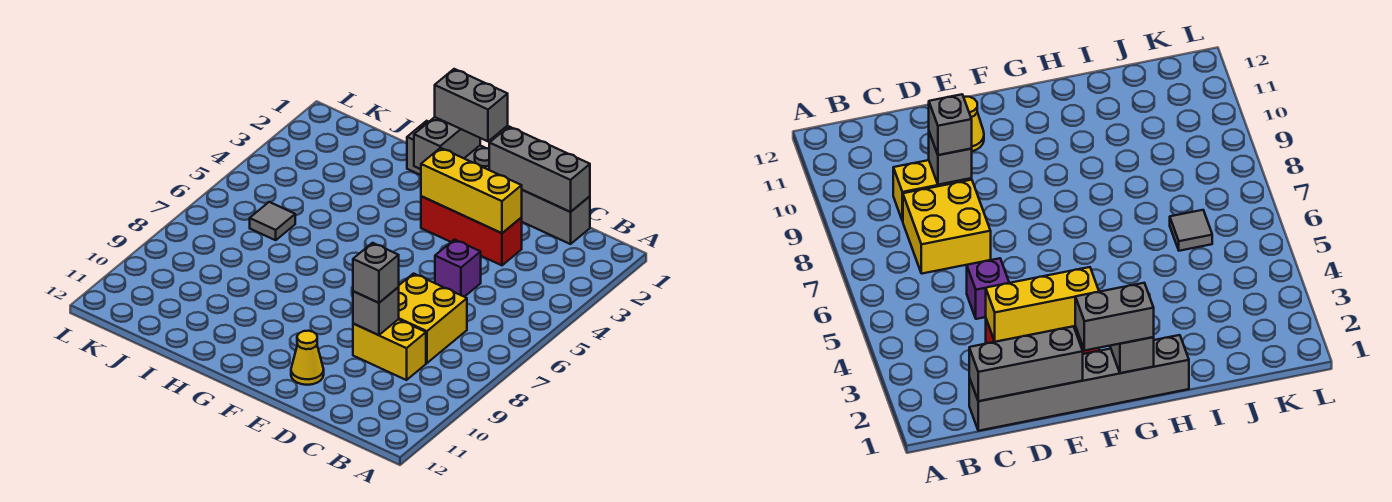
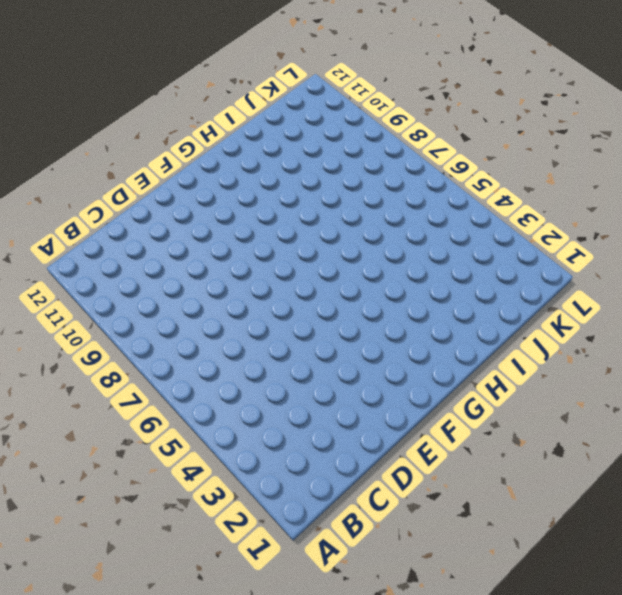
none -> grey brick C1:H1 level 1
none -> yellow brick C7:D8 level 1
none -> yellow brick C9:D9 level 1

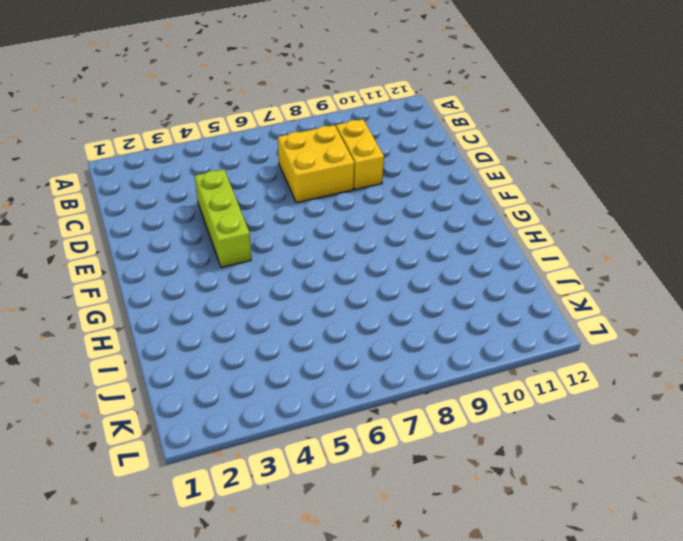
lime brick D4:F4 level 1 -> none
none -> grey brick C1:H1 level 1
none -> red brick D3:F3 level 1
none -> purple brick D5 level 1

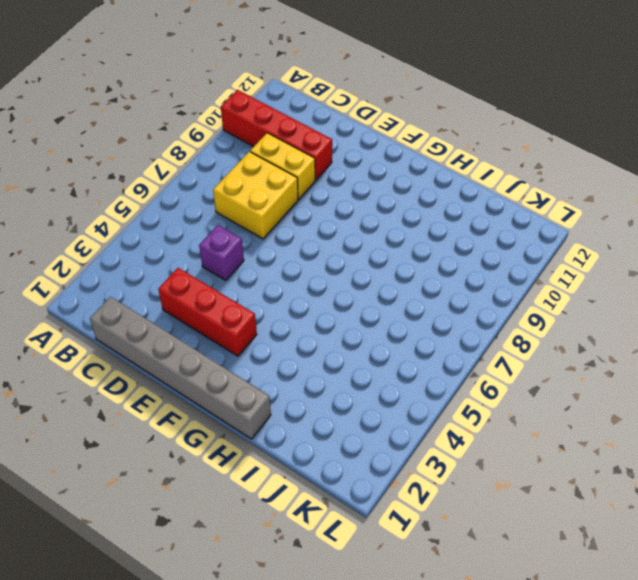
red brick A10:D10 level 1 -> none
none -> yellow cone E11 level 1
none -> grey tile J6 level 1
none -> grey brick C1:E1 level 2

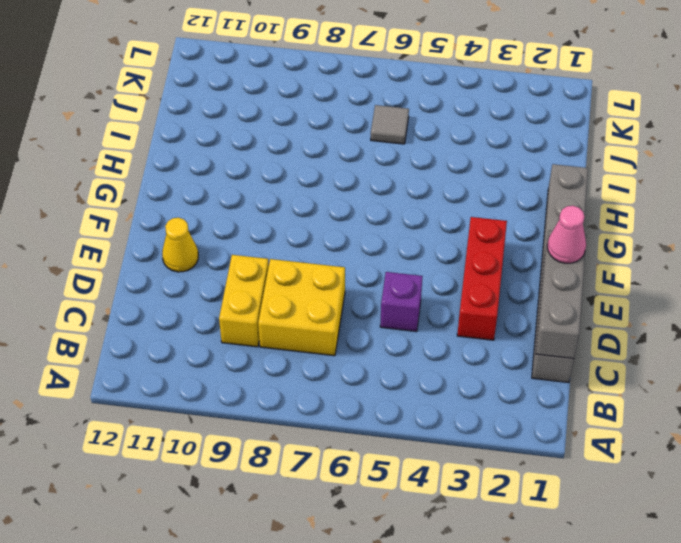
pink cone E1 level 3 -> none
none -> yellow brick D3:F3 level 2
none -> grey brick D9 level 2
none -> grey brick G1:G2 level 2

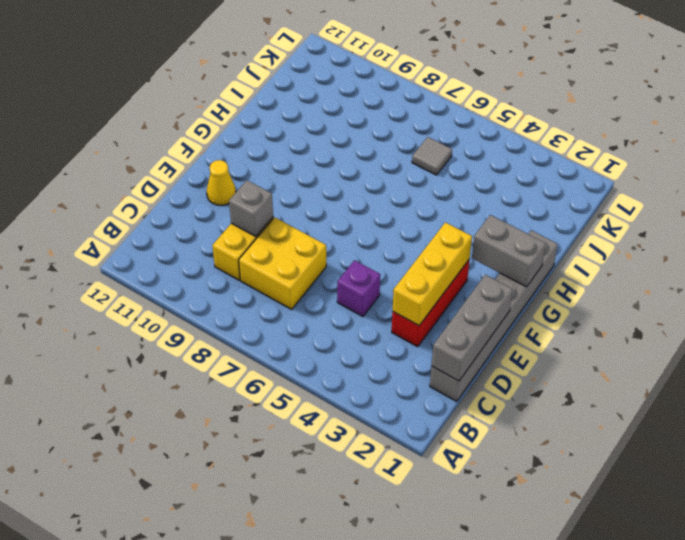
none -> grey brick D9 level 3
none -> grey brick F1:G1 level 3

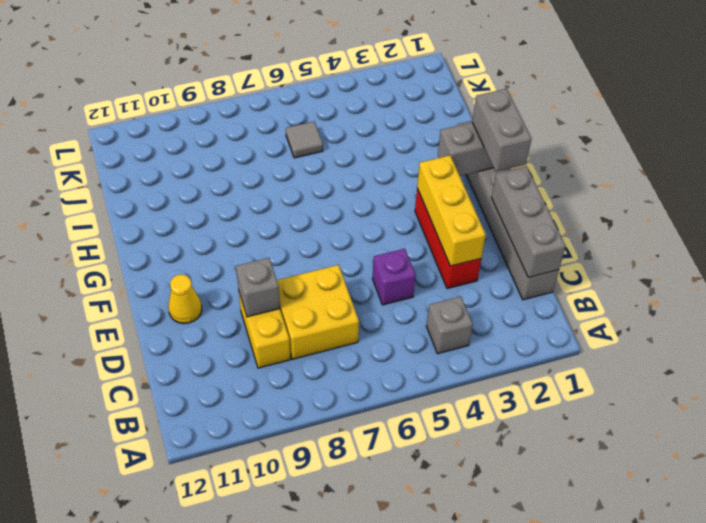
grey brick B4 level 1 -> grey brick D9 level 3

